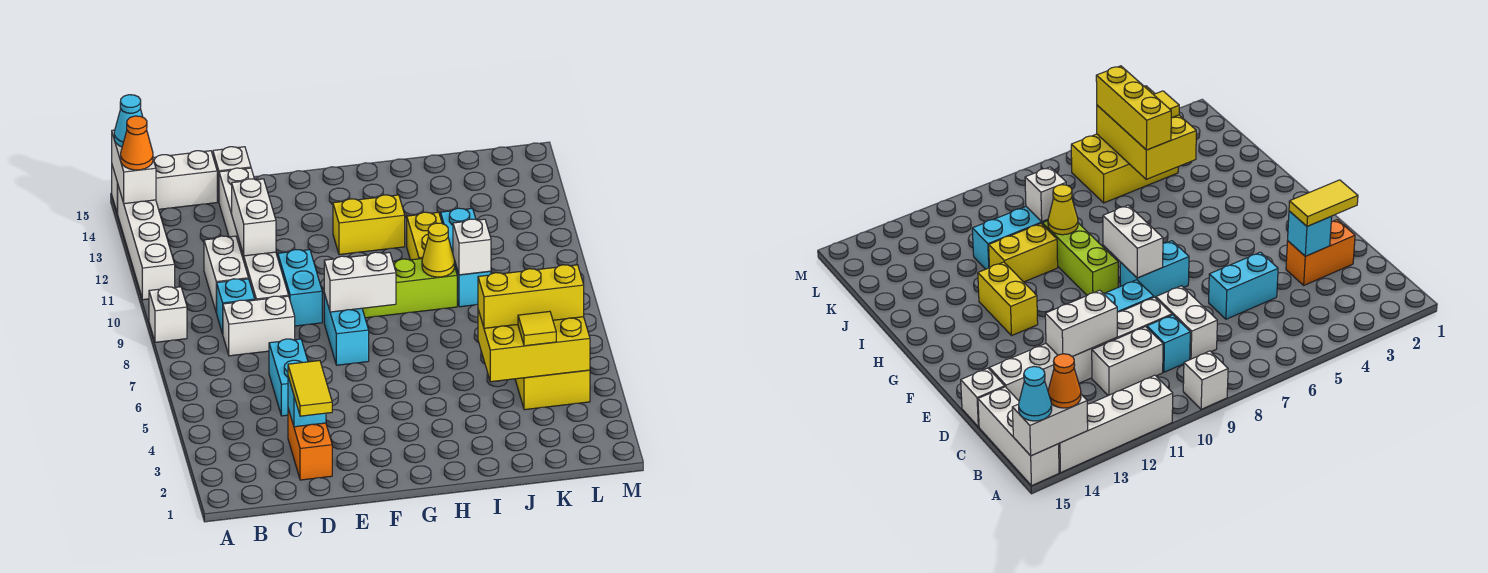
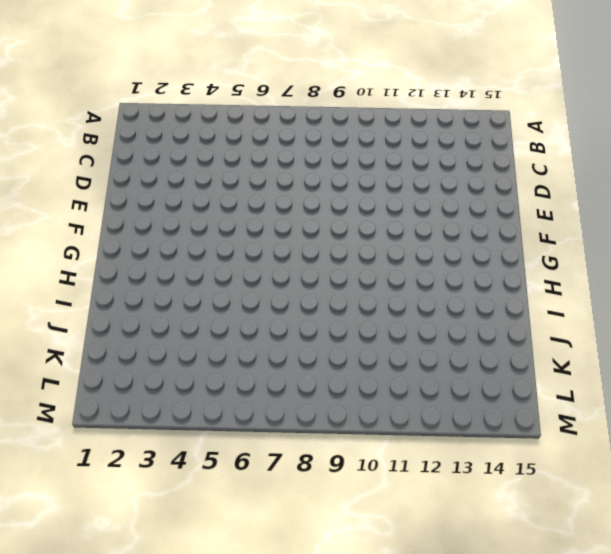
none -> white brick A9 level 1
none -> white brick A11:A14 level 1
none -> white brick A15:C15 level 1

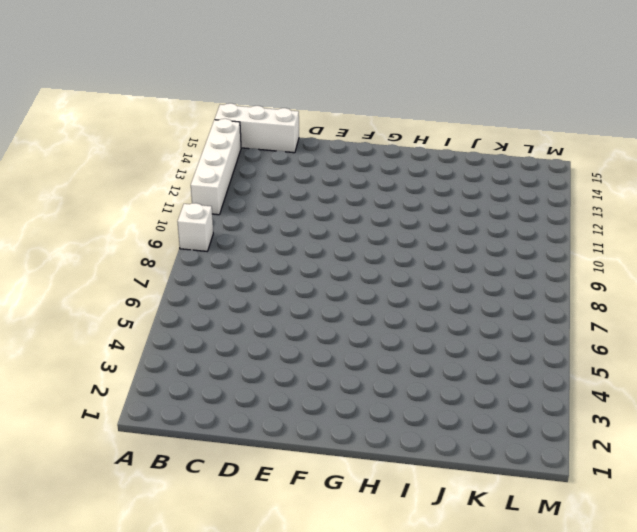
none -> white brick C8:D8 level 1
none -> cyan brick C9 level 1
none -> white brick C10:C11 level 1

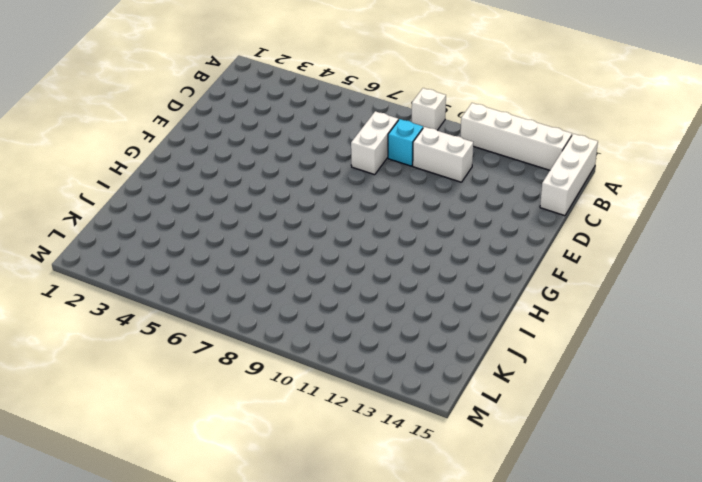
none -> orange brick D2:D3 level 1
none -> cyan brick D5:D6 level 1
none -> white brick D9:D14 level 1

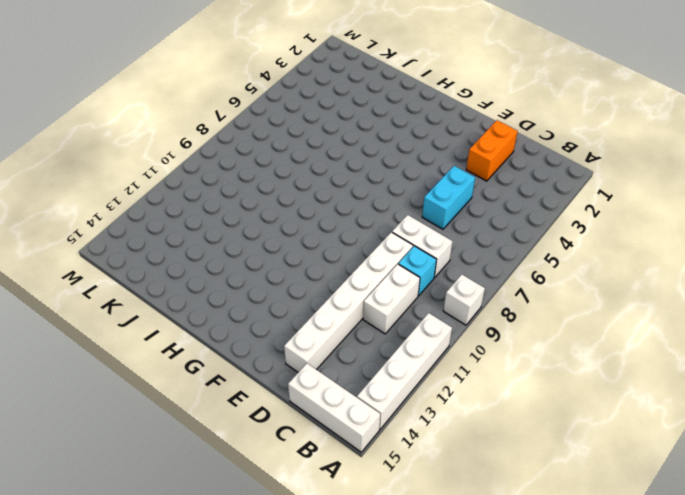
none -> white brick D15 level 1
none -> cyan brick E9:E10 level 1
none -> cyan brick F7:F8 level 1

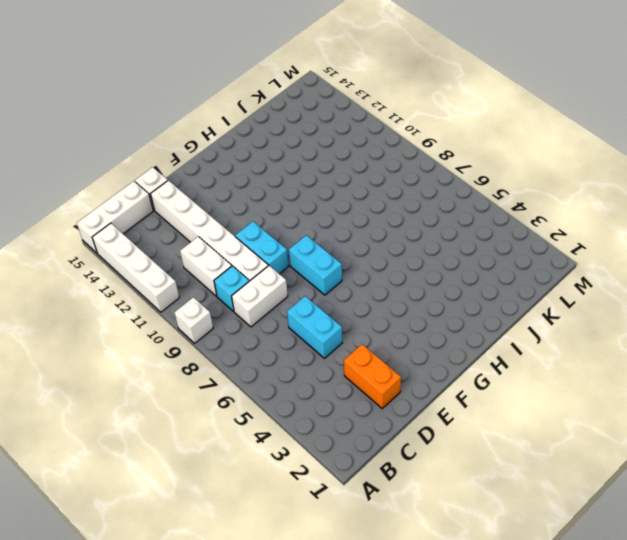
none -> lime brick G9:I9 level 1
none -> yellow brick G12:H12 level 1
none -> yellow brick I10:I11 level 1

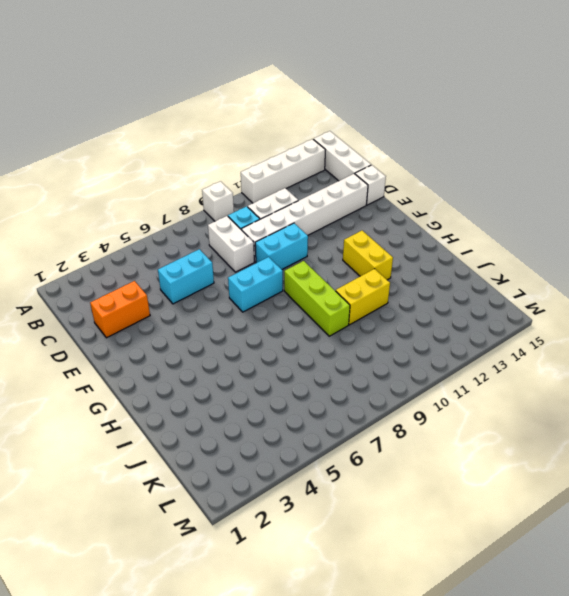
none -> cyan brick J9:J11 level 1
none -> yellow brick K4:L6 level 1
none -> white brick A14:A15 level 2

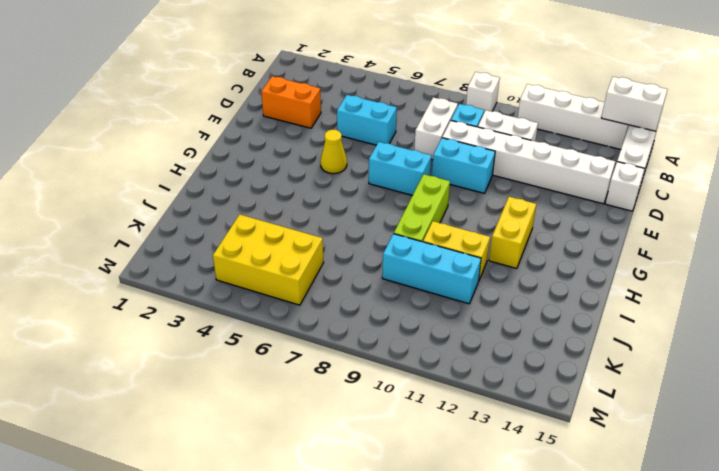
yellow cone F5 level 1 -> yellow cone I9 level 2
none -> cyan brick D3 level 2
none -> white brick D11:D12 level 2
none -> white brick F8:G8 level 2

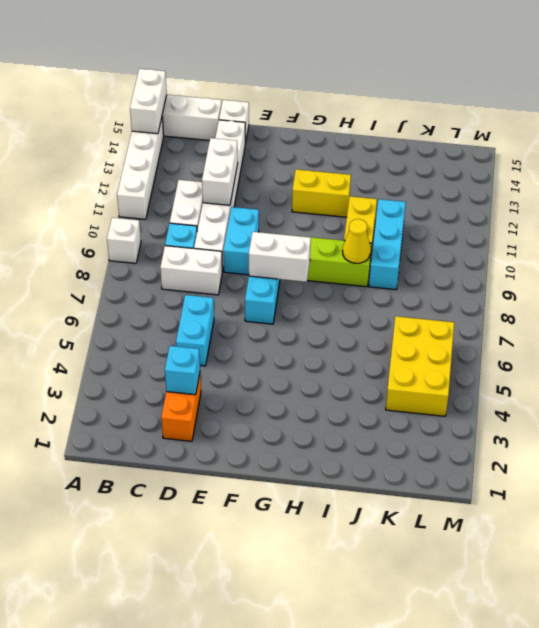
none -> yellow brick J4:L5 level 2
none -> white brick J9 level 2
none -> orange cone A14 level 3

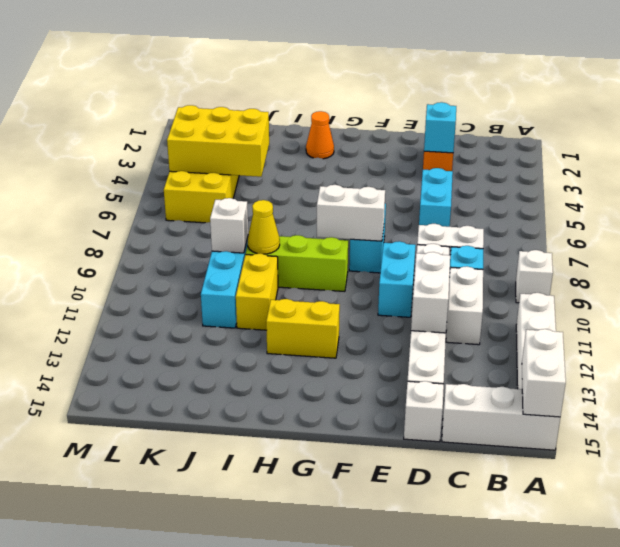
orange cone H2 level 1 -> orange cone A14 level 3
none -> cyan cone A15 level 3
none -> yellow tile D2:D3 level 3
none -> yellow brick J5:L5 level 3

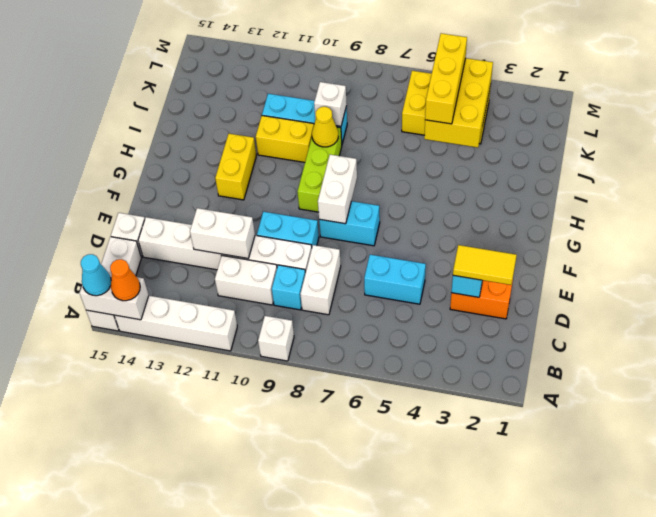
none -> yellow tile K4 level 3

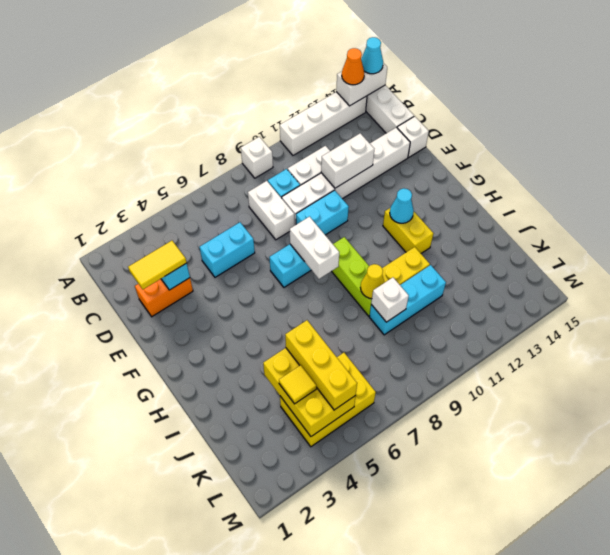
cyan cone G12 level 2 -> none

